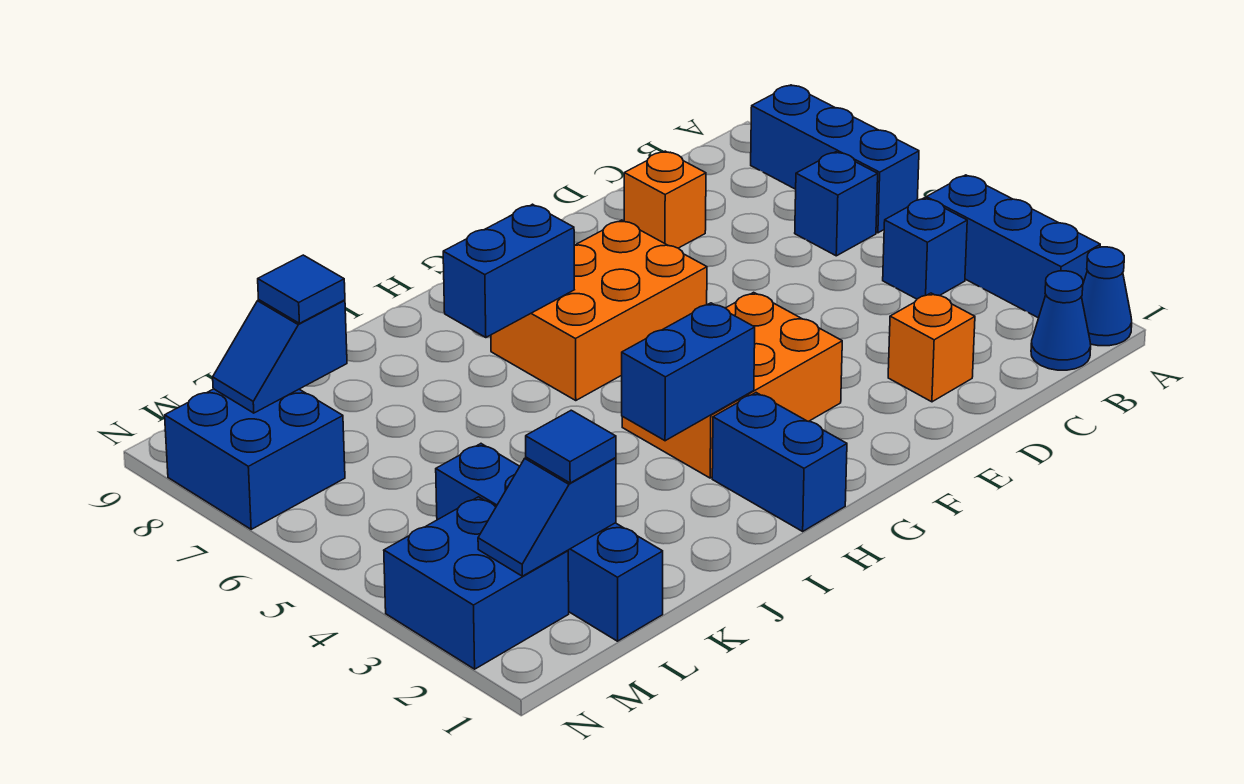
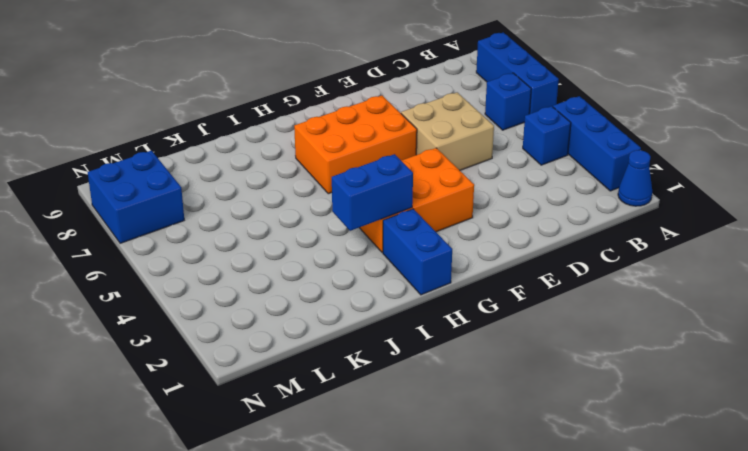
tan brick D5:E6 level 1 -> none
none -> blue cone B1 level 1
none -> orange brick D2 level 1
none -> orange brick D8 level 1

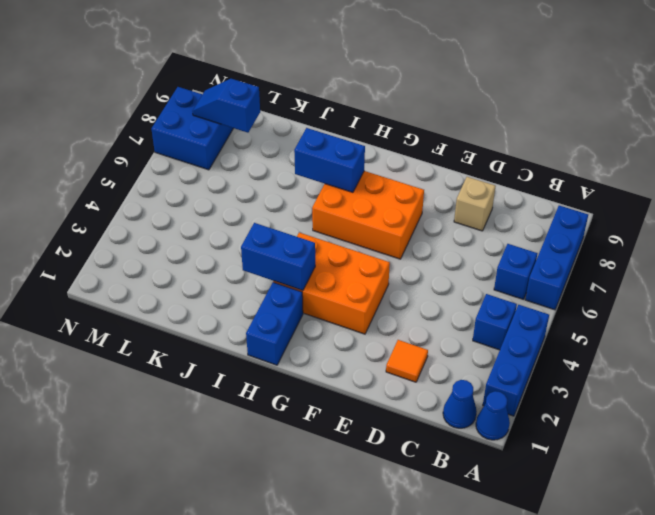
orange tile D2 level 1 -> orange brick D2 level 1
tan brick D8 level 1 -> orange brick D8 level 1
none -> blue brick L1:L4 level 1
none -> blue brick M2:N3 level 1
none -> blue slope L2:M2 level 2 top L

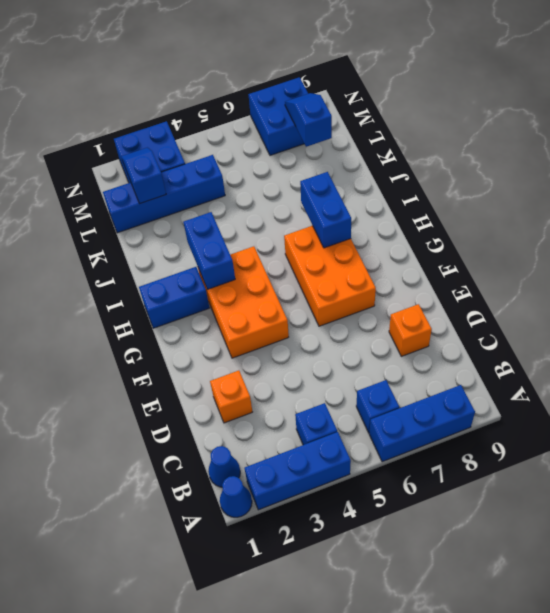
none -> blue tile L2 level 3
none -> blue tile L8 level 3

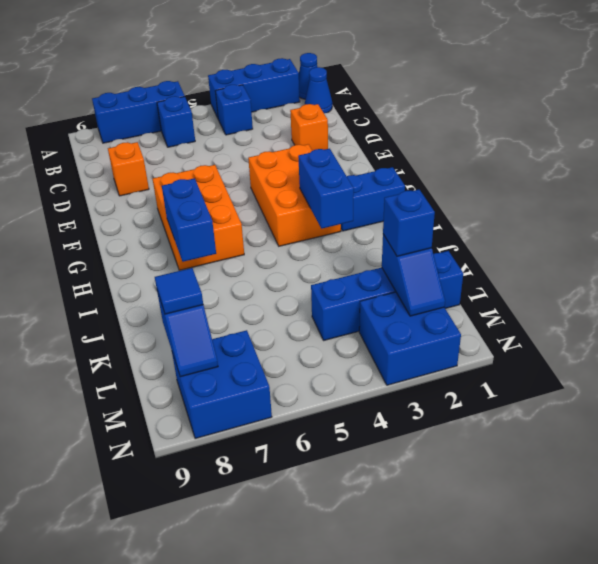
blue brick L2 level 3 -> blue tile L2 level 3

